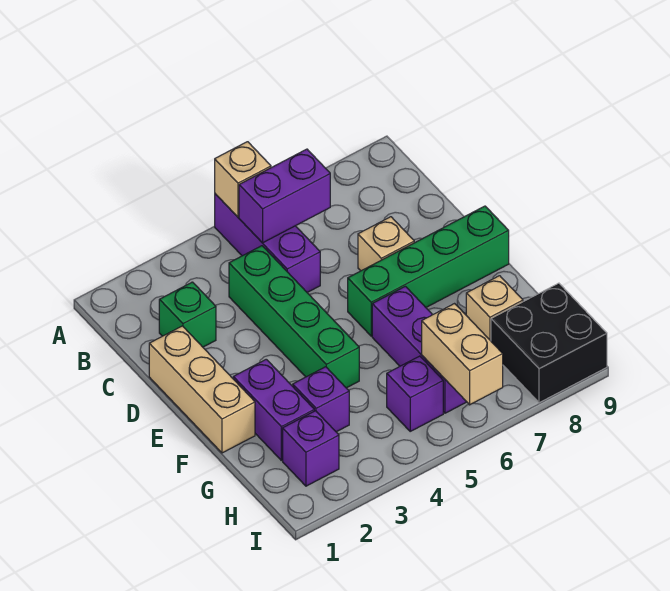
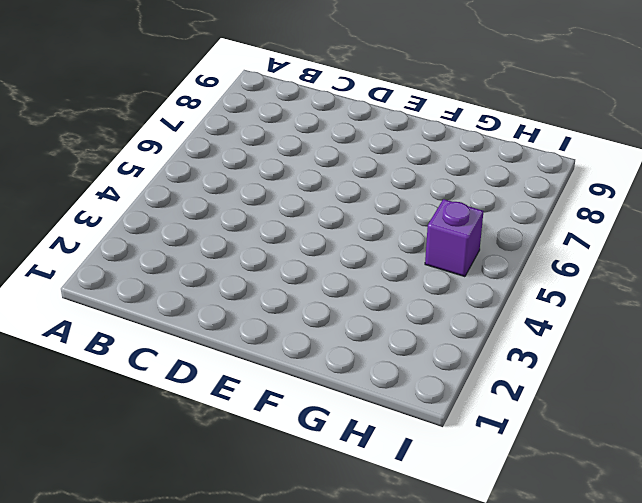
none -> purple brick A5:C5 level 1
none -> green brick C2 level 1
none -> green brick C4:F4 level 1

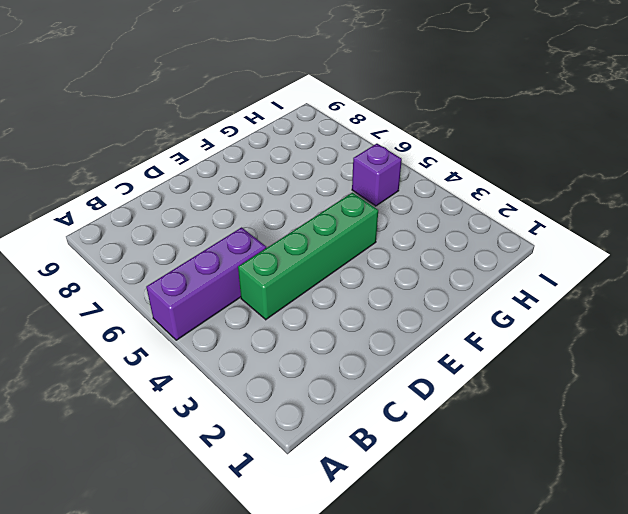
none -> green brick C2 level 1
none -> tan brick D1:F1 level 1
none -> tan brick D7 level 1

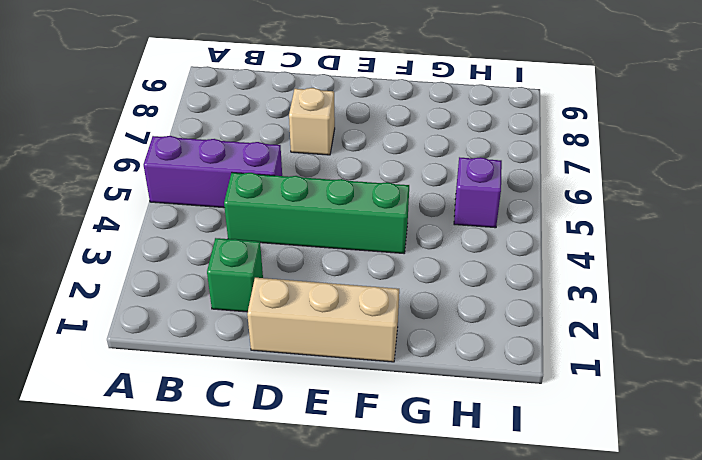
none -> green brick E6:E9 level 1
none -> purple brick F2:G2 level 1
none -> purple brick F6:H6 level 1

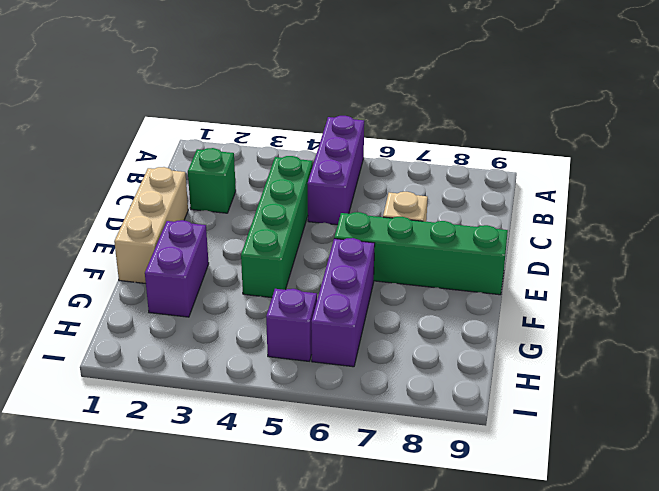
none -> purple brick G3 level 1
none -> tan brick G8 level 1
none -> purple brick H2 level 1

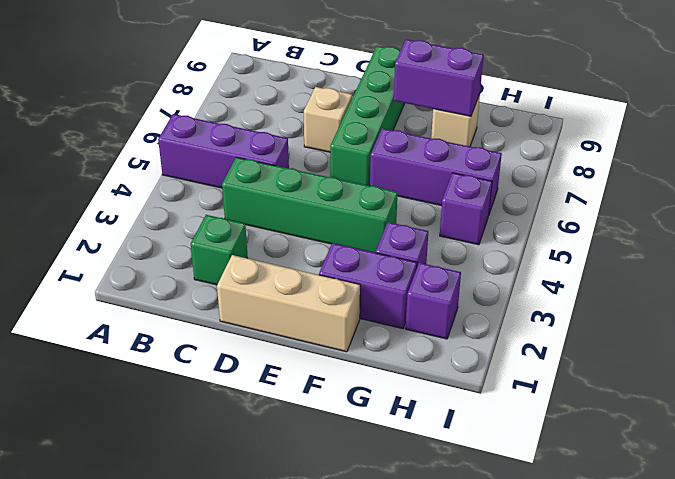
purple brick F8:G8 level 2 -> purple brick B5:B6 level 2
none -> black brick H8:I9 level 1
none -> tan brick A5 level 2
none -> tan brick H6:I6 level 2

